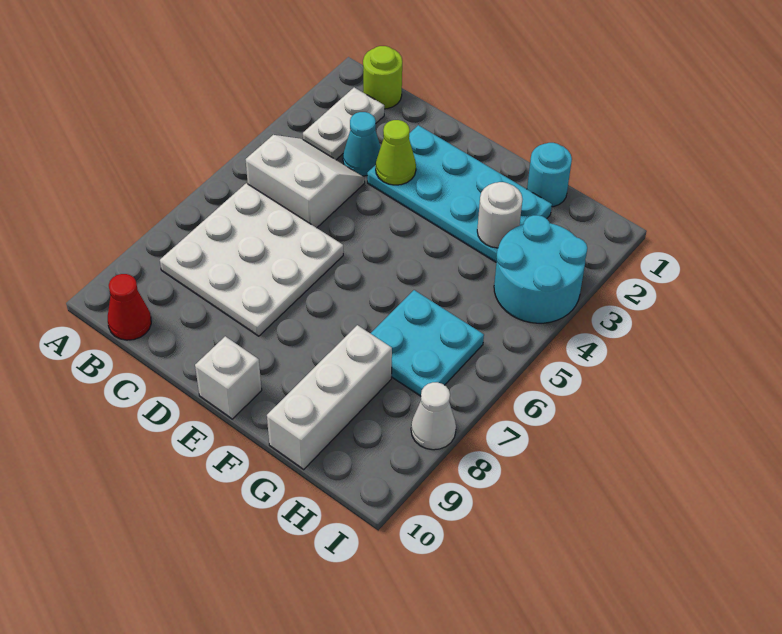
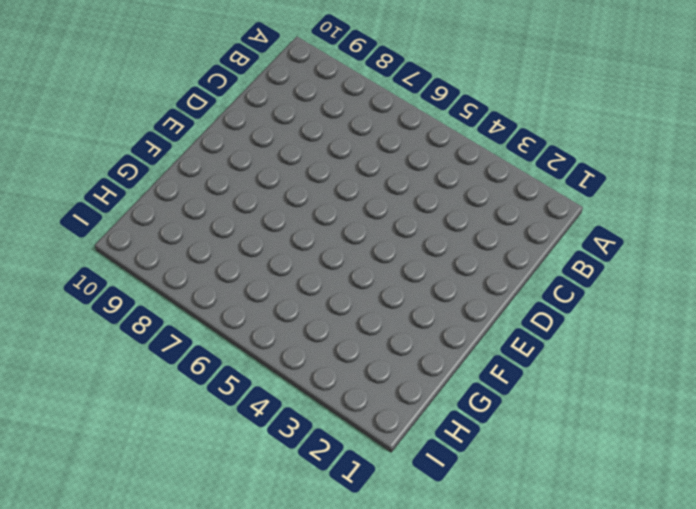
none -> lime round brick B1 level 1
none -> white plate B2:B3 level 1
none -> white slope B4:C5 level 1 top 5

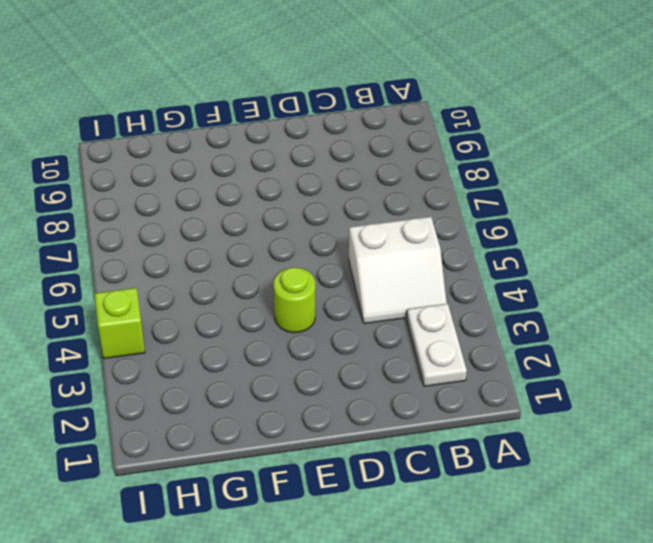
lime round brick E4 level 1 -> lime round brick B1 level 1
lime brick I4 level 1 -> cyan round brick H3:I4 level 1
none -> white plate B6:D8 level 1
none -> red cone B10 level 1
none -> cyan cone C3 level 1

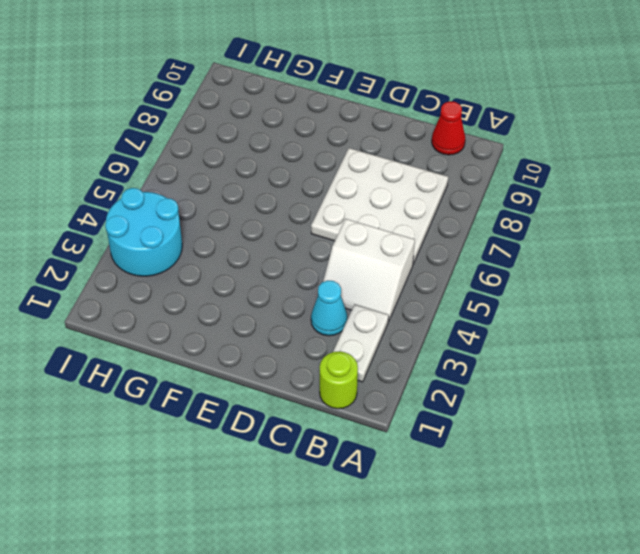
none -> cyan plate D2:G3 level 1
none -> white brick E10 level 1
none -> cyan round brick G1 level 1

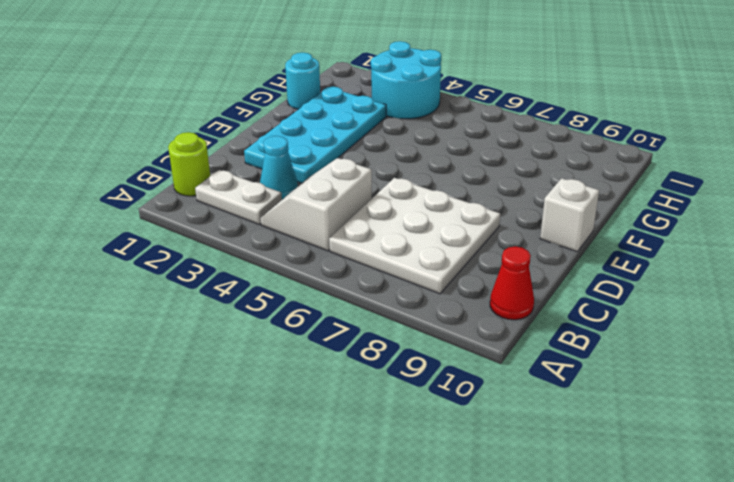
none -> cyan plate G6:H7 level 1
none -> white brick G8:G10 level 1
none -> white cone I8 level 1

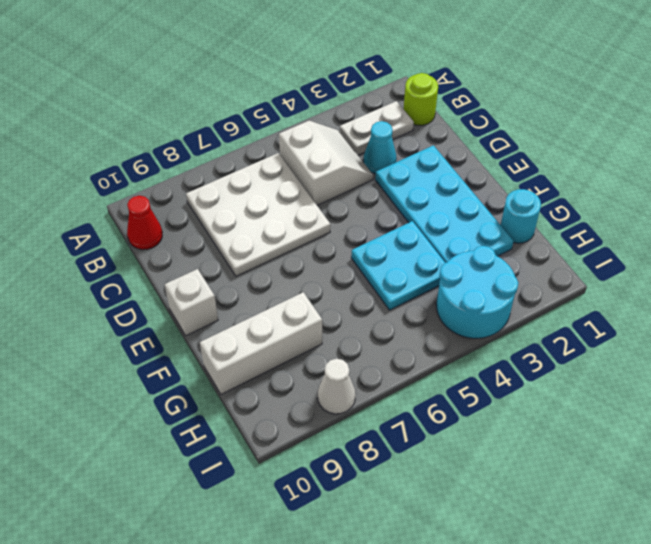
cyan plate F4:G5 level 1 -> cyan plate G6:H7 level 1
none -> lime cone D3 level 2
none -> white round brick G3 level 2

